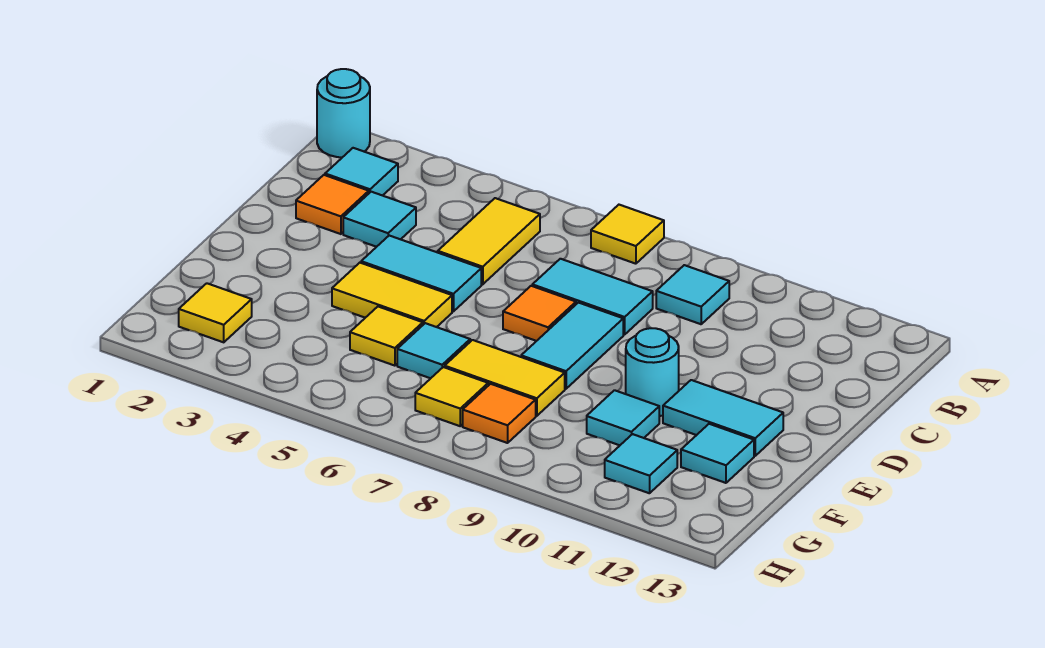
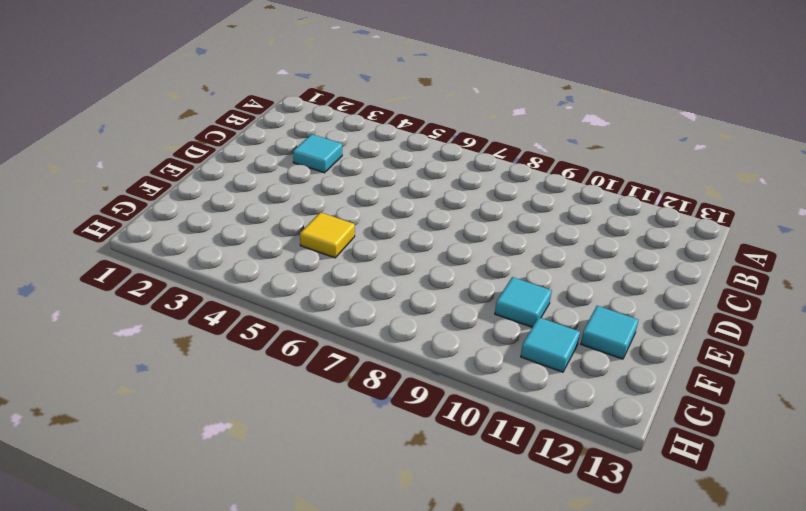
none -> cyan round brick A1 level 1
none -> yellow tile A7 level 1
none -> cyan tile B2 level 1

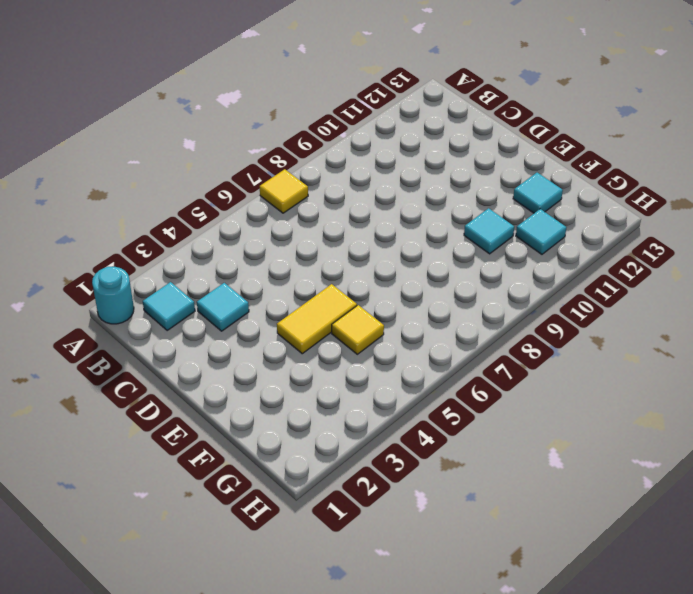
none -> yellow tile B5:C5 level 1
none -> cyan tile B9 level 1
none -> orange tile C2 level 1

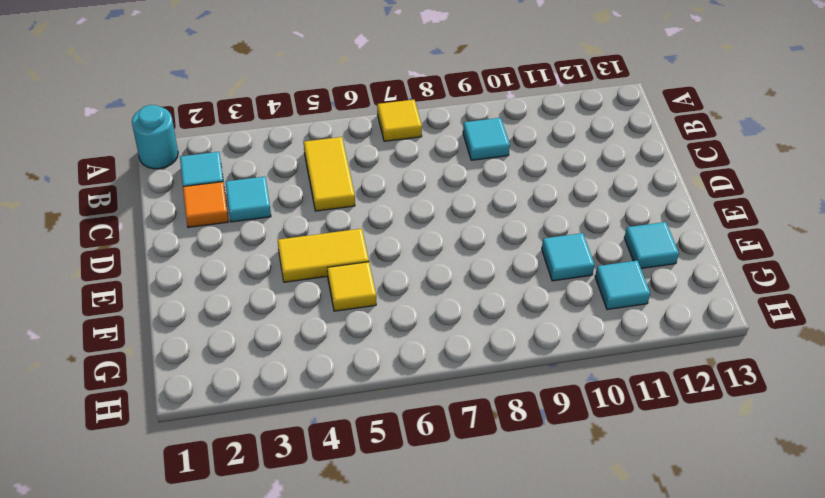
none -> cyan tile C7:C8 level 1
none -> cyan tile D4:D5 level 1
none -> orange tile D7 level 1

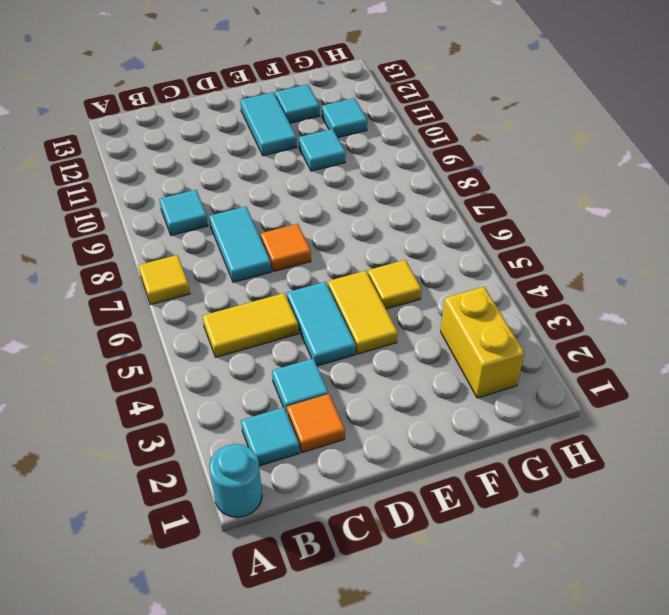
yellow brick G2:G3 level 1 -> yellow tile G2 level 1
none -> cyan tile D8:E8 level 1
none -> cyan round brick E10 level 1
none -> cyan tile F6 level 1

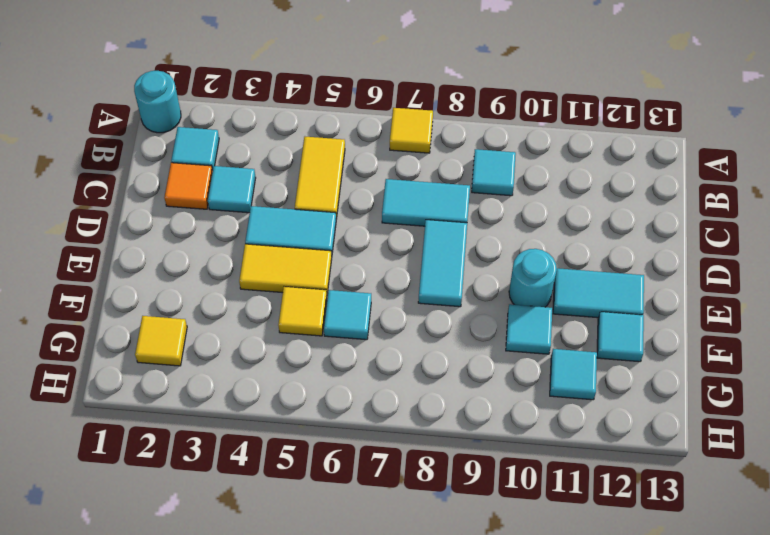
none -> orange tile D7 level 1
none -> yellow tile F7:F8 level 1
none -> yellow tile G7 level 1

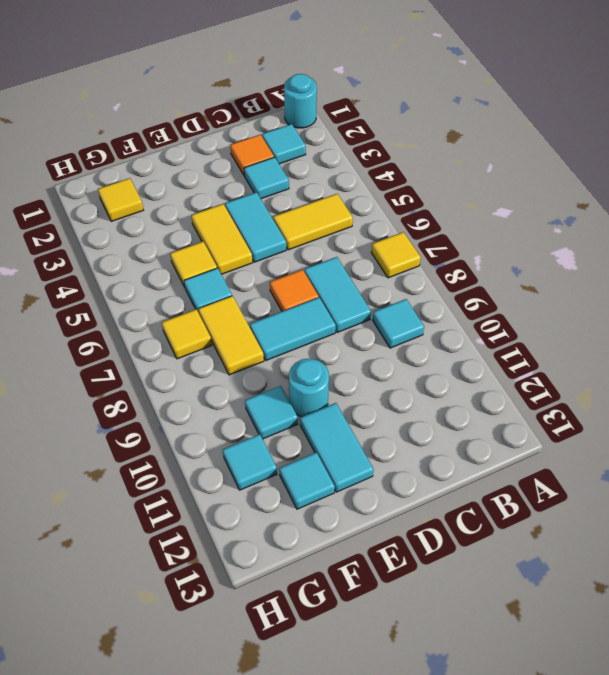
none -> orange tile G8 level 1

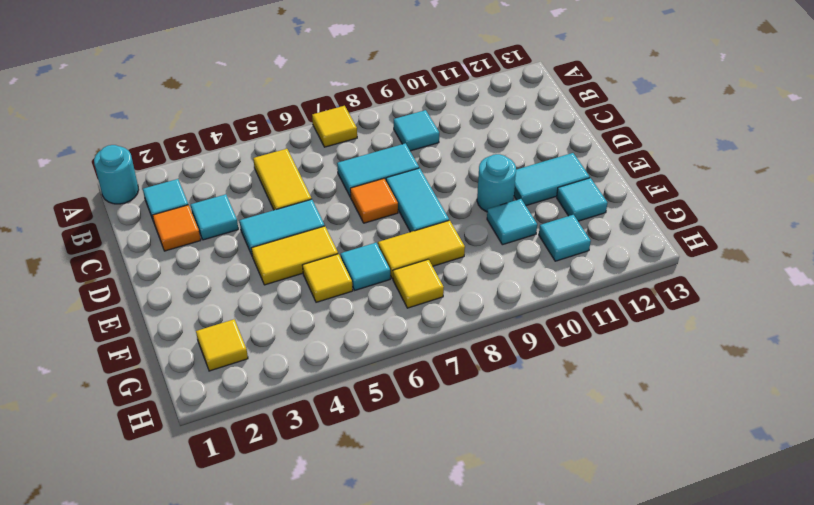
none -> orange tile G8 level 1

